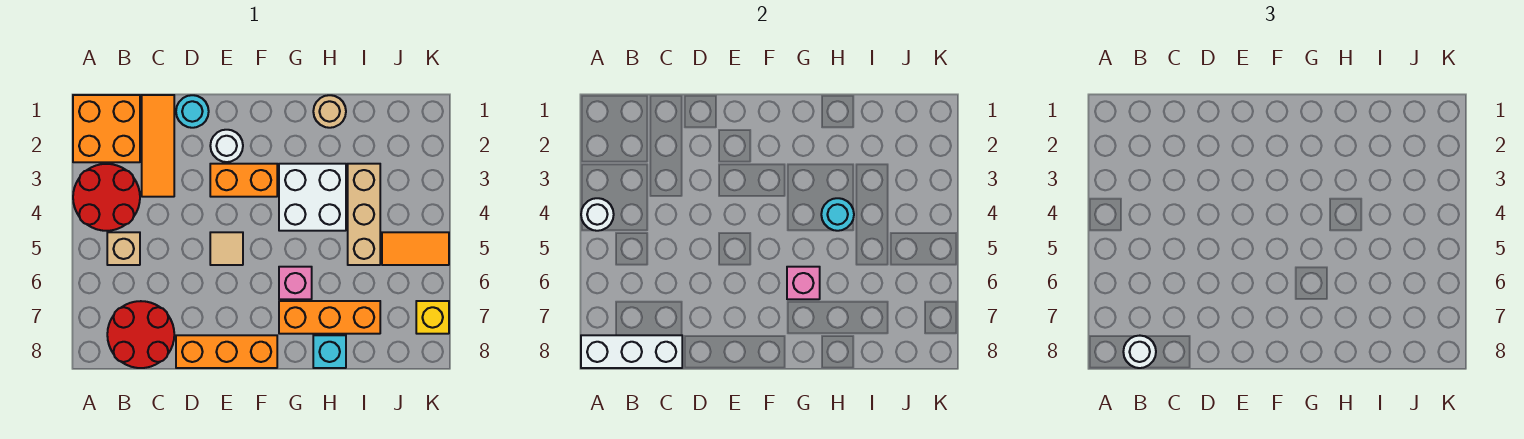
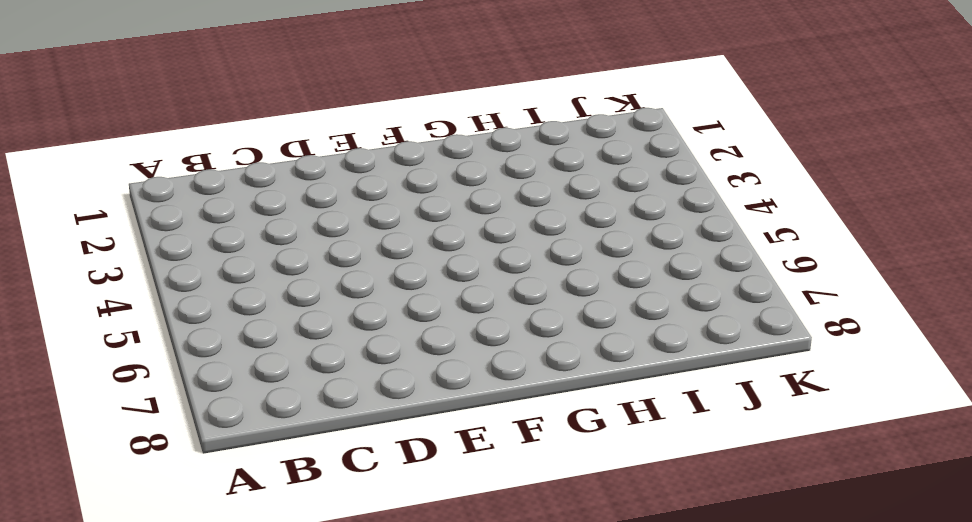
none -> orange brick A1:B2 level 1
none -> red round brick A3:B4 level 1
none -> tan brick B5 level 1

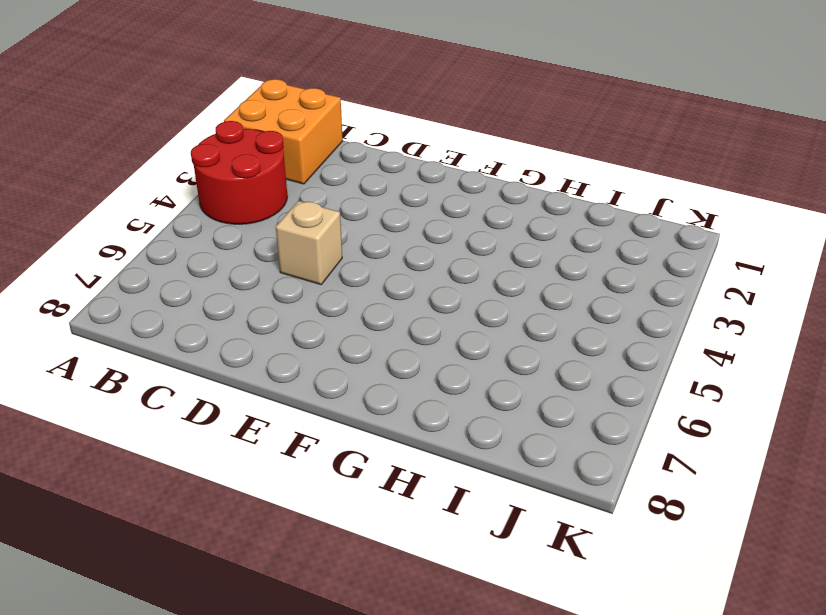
tan brick D5 level 1 -> tan brick B5 level 1
none -> red round brick B7:C8 level 1
none -> orange tile C1:C3 level 1
none -> cyan round brick D1 level 1

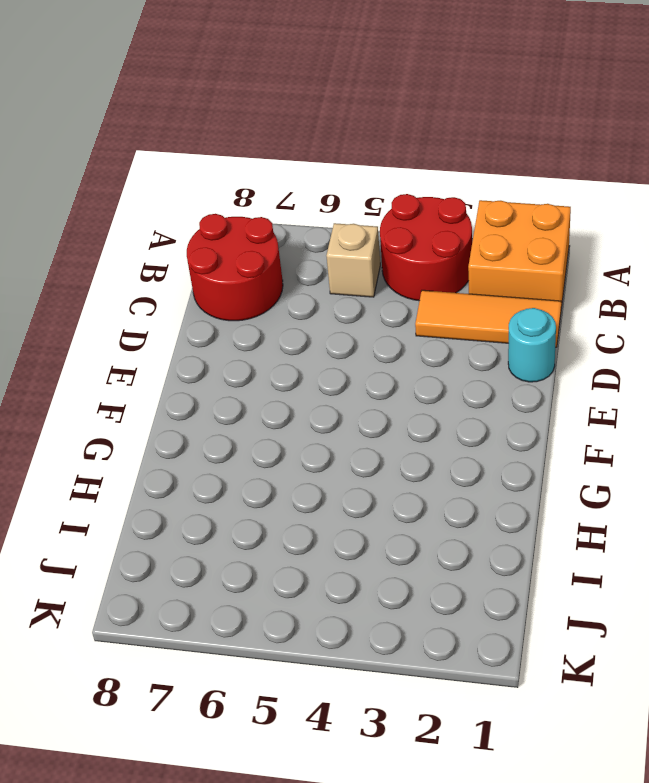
none -> orange brick D8:F8 level 1
none -> white round brick E2 level 1
none -> orange brick E3:F3 level 1

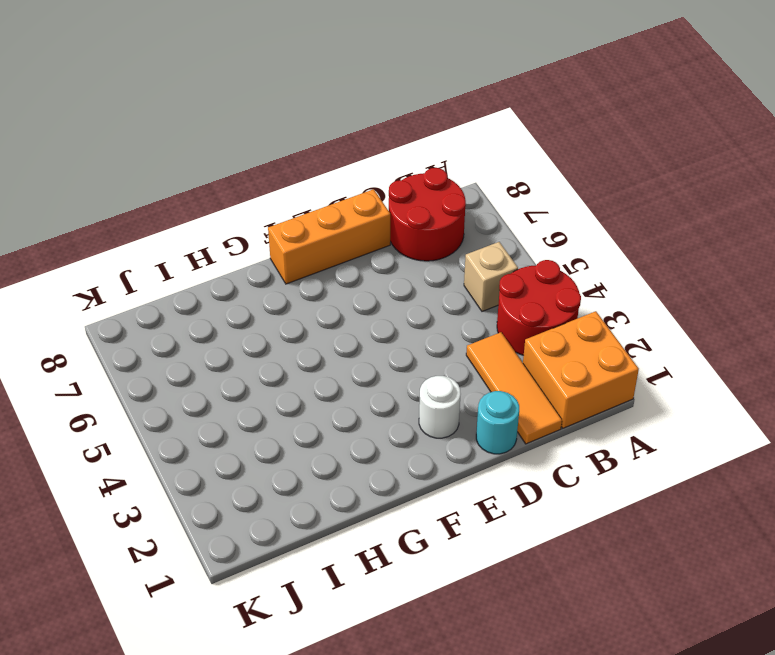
none -> orange brick E3:F3 level 1
none -> tan tile E5 level 1
none -> white brick G3:H4 level 1

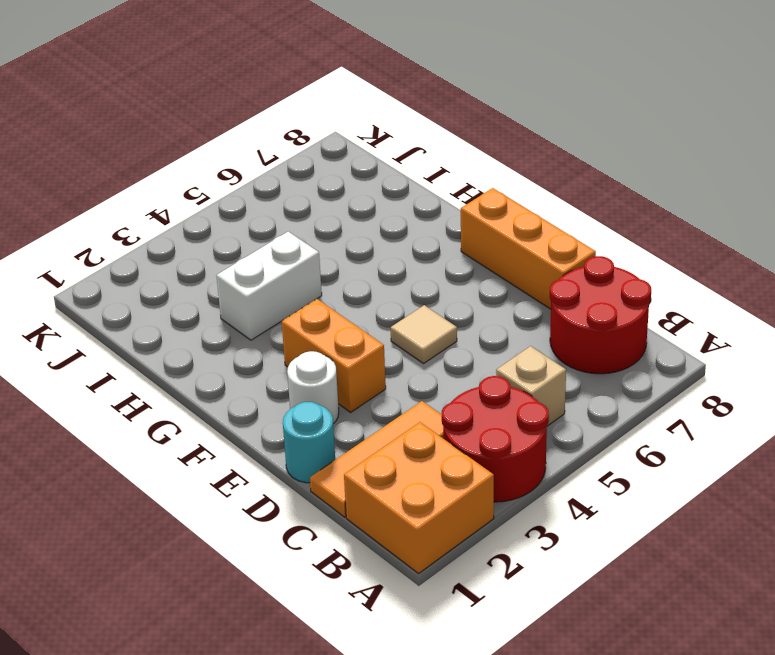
white brick H3:H4 level 1 -> white brick G3:H4 level 1
none -> pink brick G6 level 1
none -> orange brick G7:I7 level 1
none -> tan round brick H1 level 1

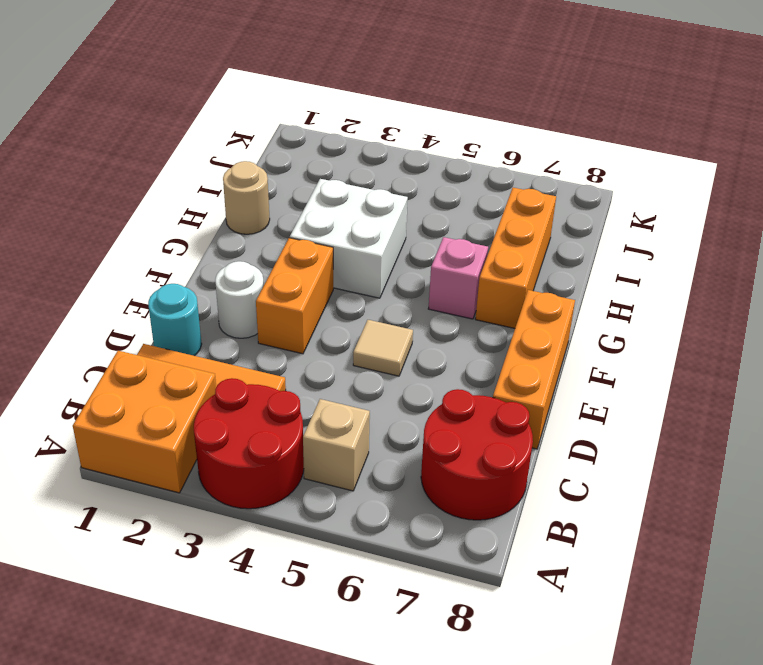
none -> cyan brick H8 level 1
none -> tan brick I3:I5 level 1
none -> orange tile J5:K5 level 1

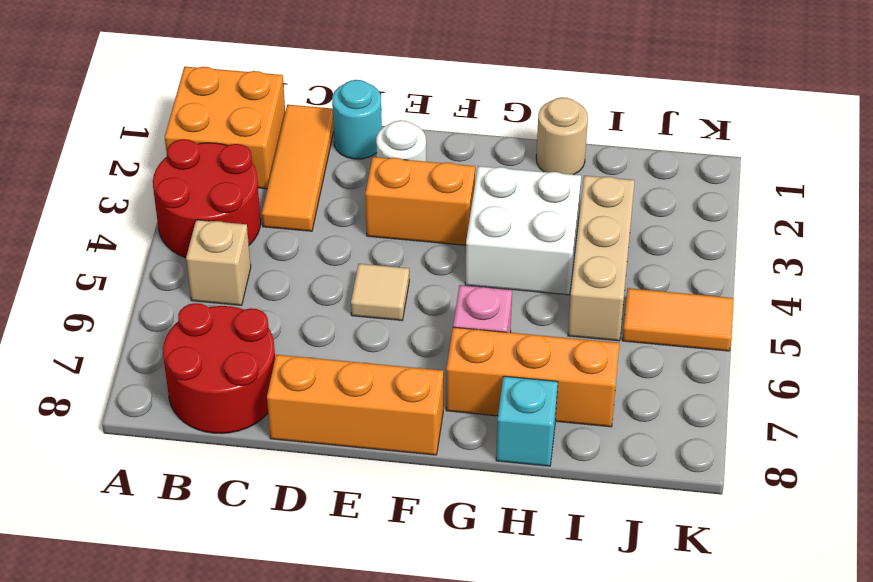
none -> yellow brick K7 level 1
none -> white round brick A4 level 2
none -> white brick A8:C8 level 2

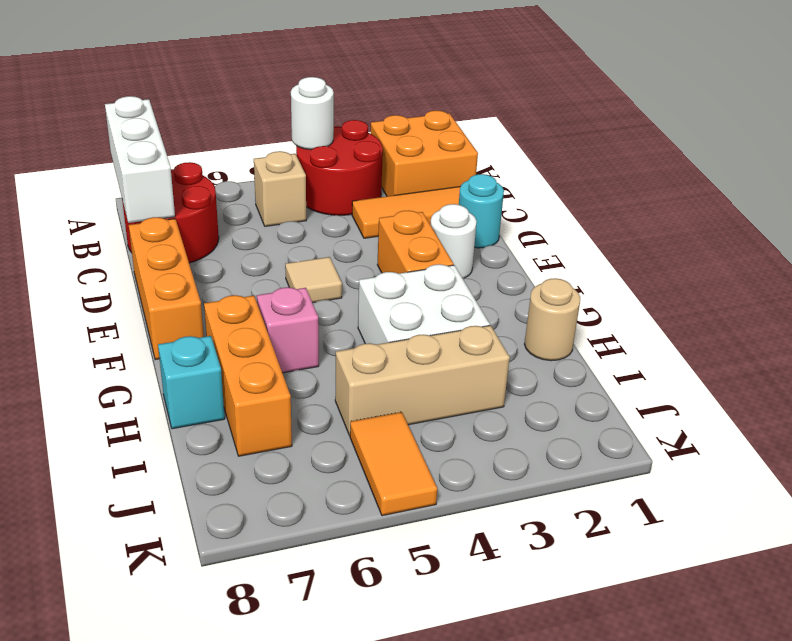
none -> yellow brick K7 level 1
none -> pink brick G6 level 2
none -> cyan round brick H4 level 2

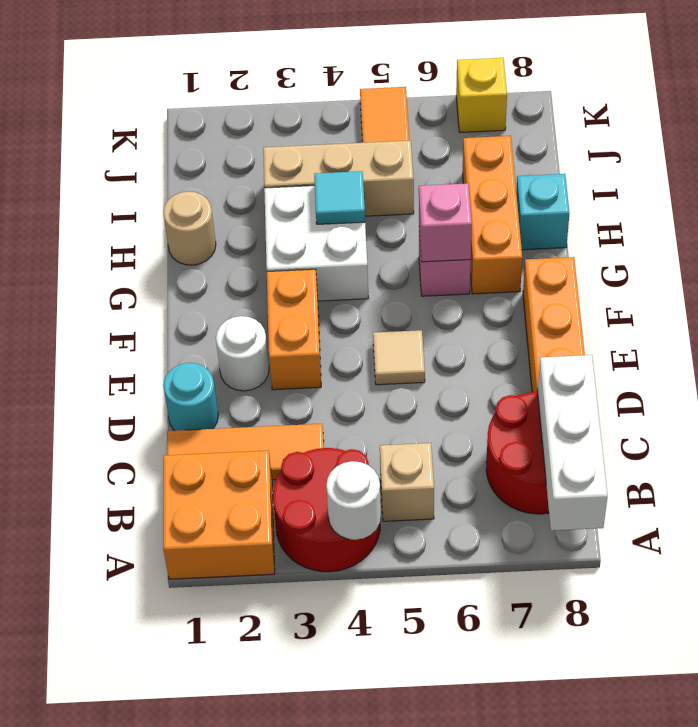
cyan tile H4 level 2 -> cyan round brick H4 level 2
none -> white round brick B8 level 3

